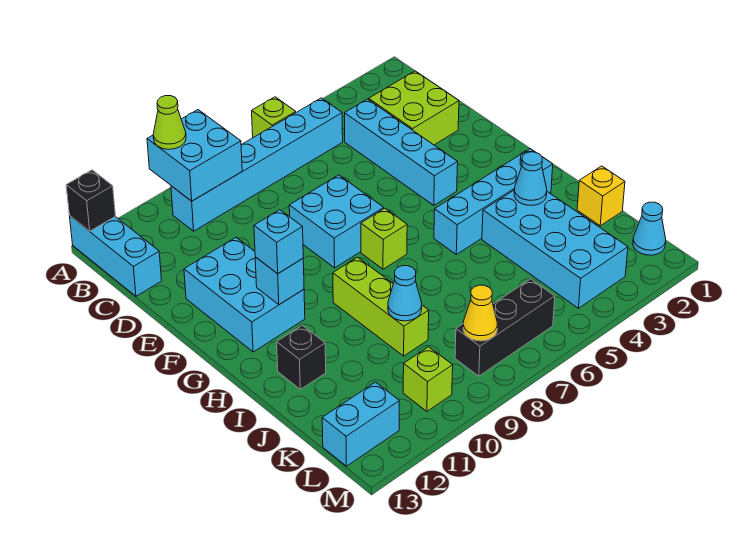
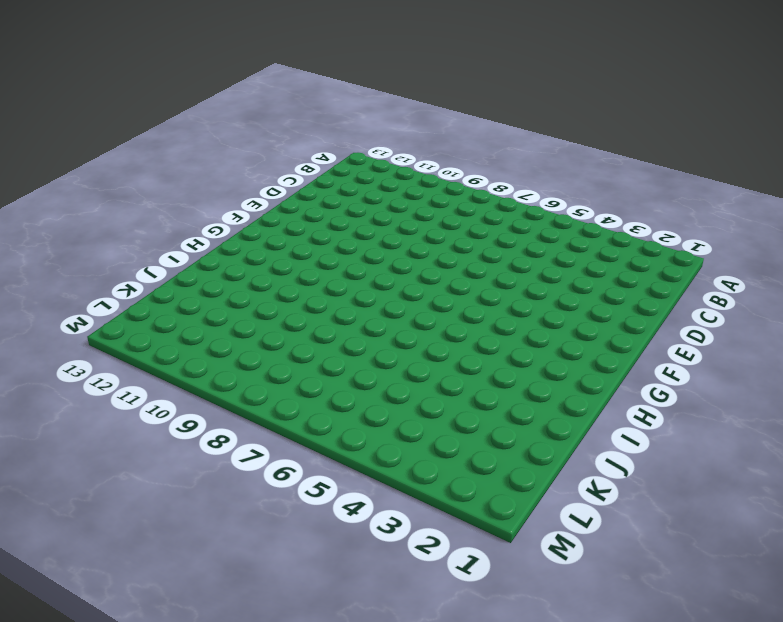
none -> lime brick A6 level 1
none -> cyan brick A13:C13 level 1
none -> cyan brick B5:B10 level 1

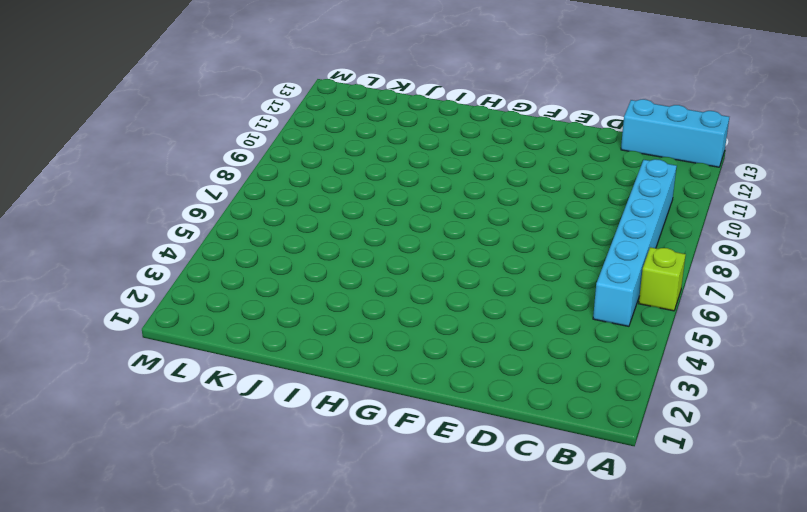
none -> lime brick C2:D3 level 1
none -> cyan brick C4:F4 level 1
none -> cyan brick E7:F8 level 1

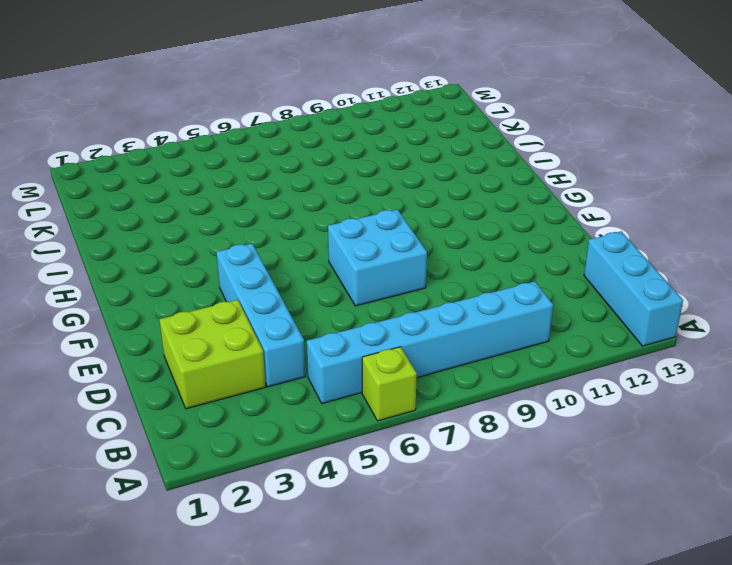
none -> cyan brick E11:G12 level 1
none -> lime brick G7 level 1
none -> cyan brick H2:H5 level 1

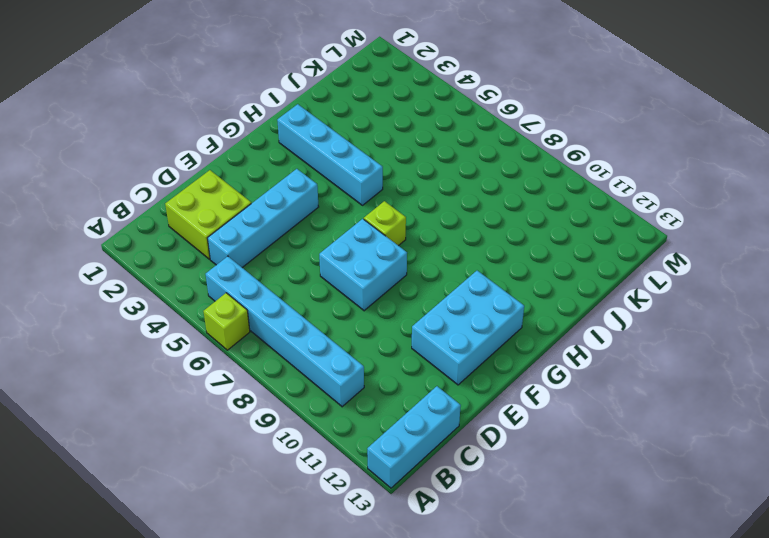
none -> lime brick H9:J9 level 1
none -> cyan brick I3:L4 level 1
none -> black brick I12 level 1

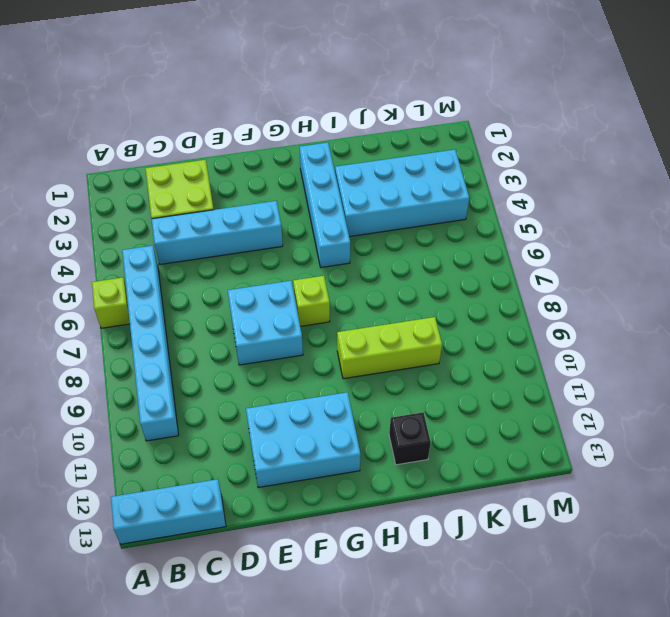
none -> yellow brick J1 level 1
none -> cyan cone L1 level 1
none -> black brick L6:L8 level 1

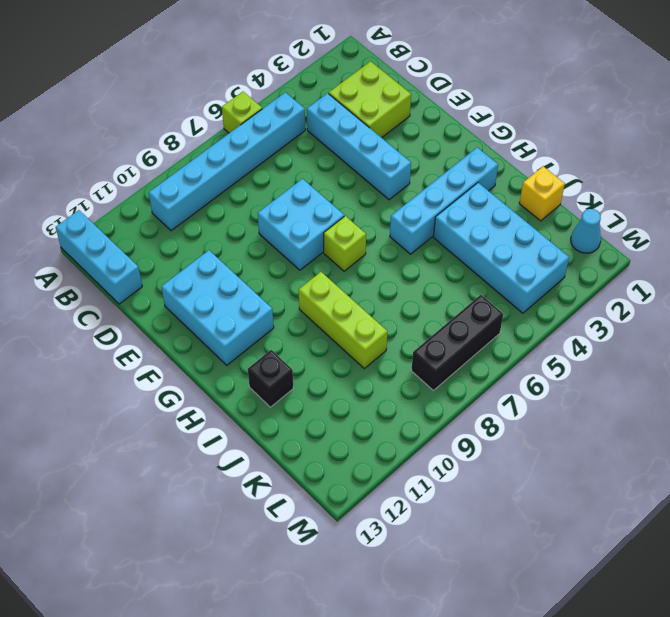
none -> lime brick L10 level 1
none -> cyan brick L12:L13 level 1
none -> cyan brick A9:B10 level 2

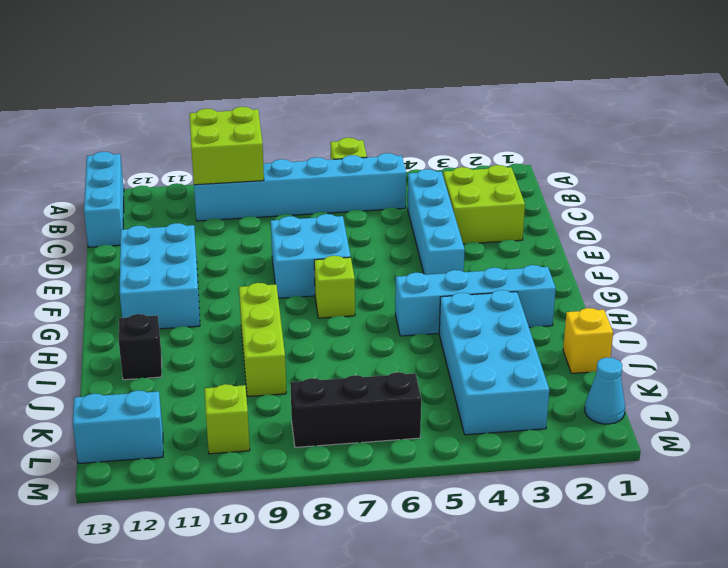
lime brick A9:B10 level 2 -> cyan brick A9:B10 level 2
none -> black brick A13 level 2
none -> cyan brick G11 level 2
none -> cyan cone I3 level 2

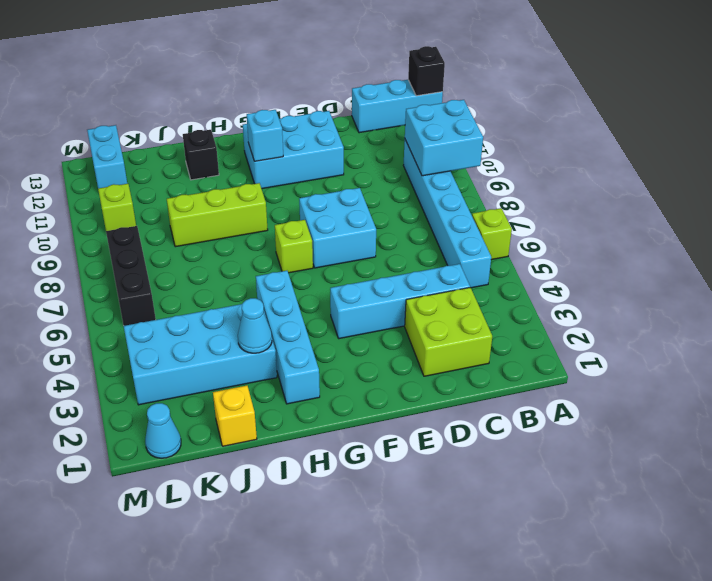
none -> cyan cone J9 level 2
none -> yellow cone L8 level 2
none -> lime cone A10 level 3

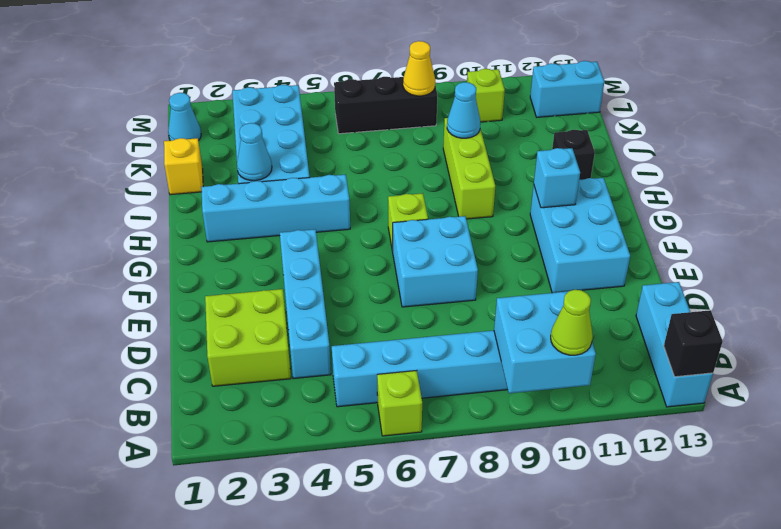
none -> cyan brick G11 level 3

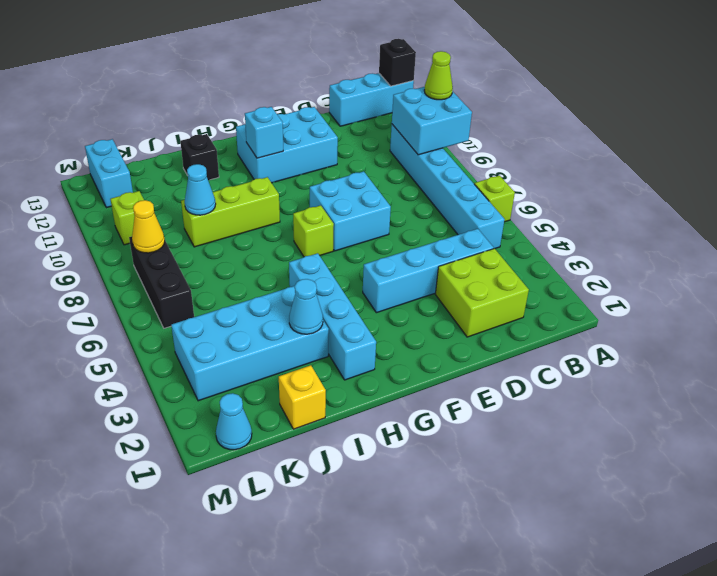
none -> cyan brick G11 level 3

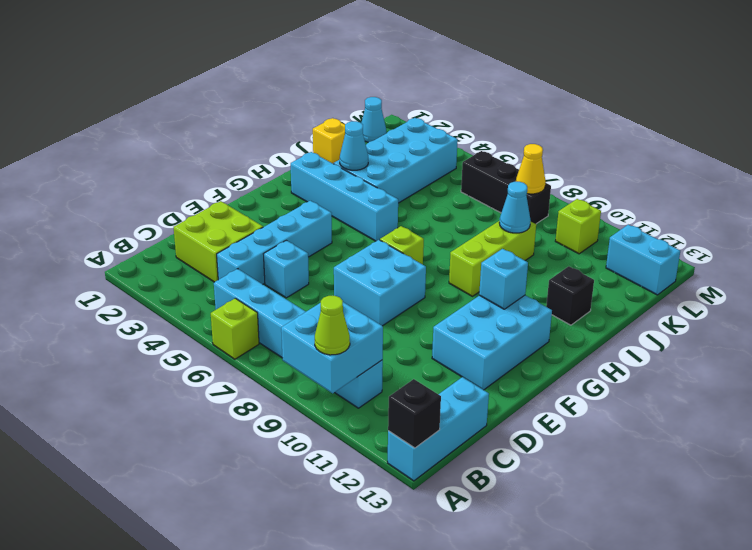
cyan brick D5 level 1 -> cyan brick G11 level 3

